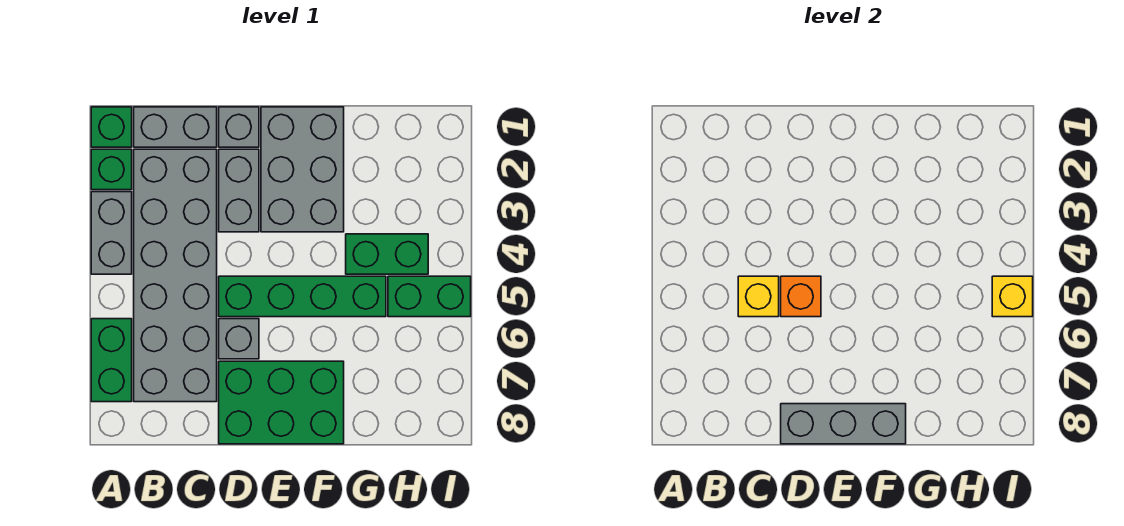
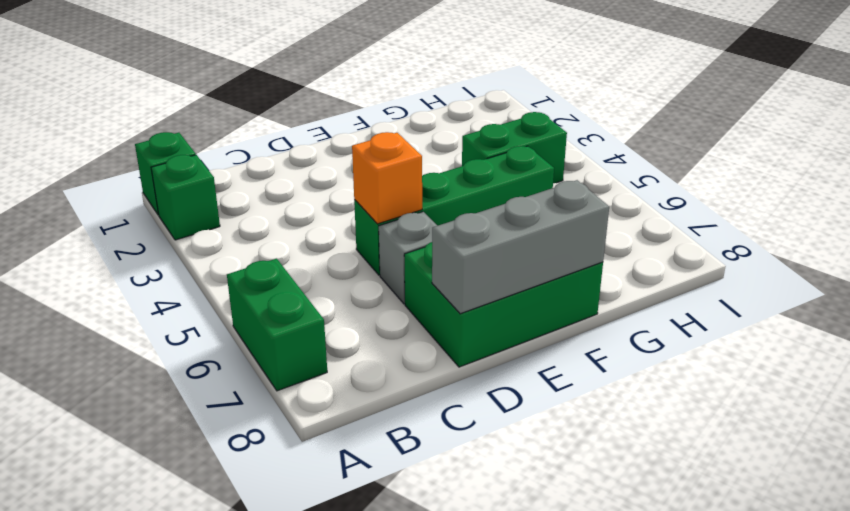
none -> grey brick A3:A4 level 1
none -> grey brick B1:C1 level 1
none -> grey brick B2:C7 level 1

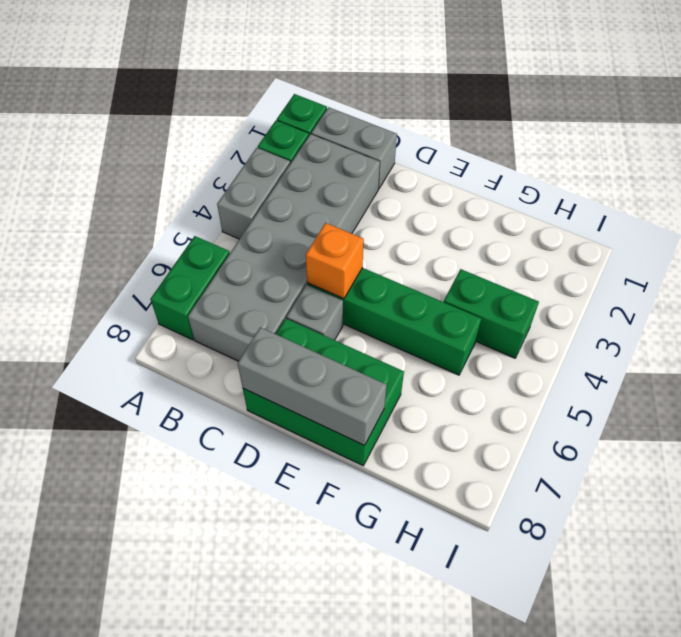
none -> grey brick D1 level 1
none -> grey brick D2:D3 level 1
none -> grey brick E1:F3 level 1

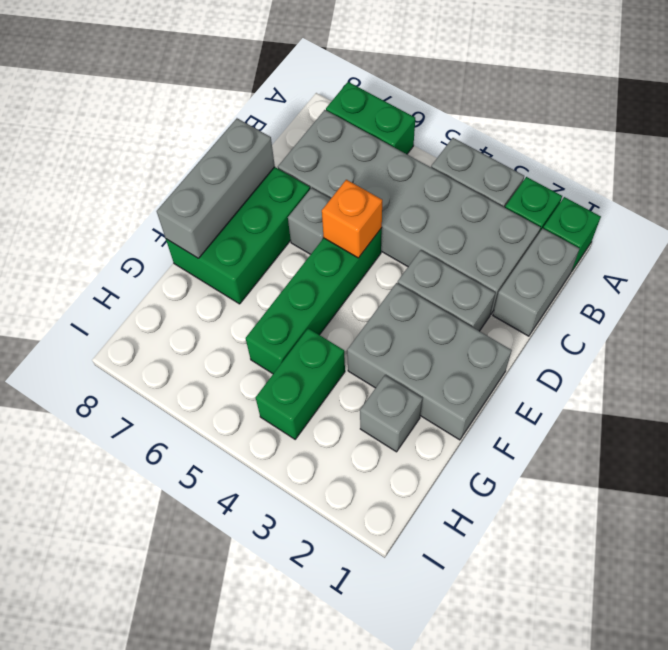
grey brick G2 level 1 -> grey brick D1 level 1
none -> green brick H5:I5 level 1
none -> yellow brick C5 level 2
none -> yellow brick I5 level 2

